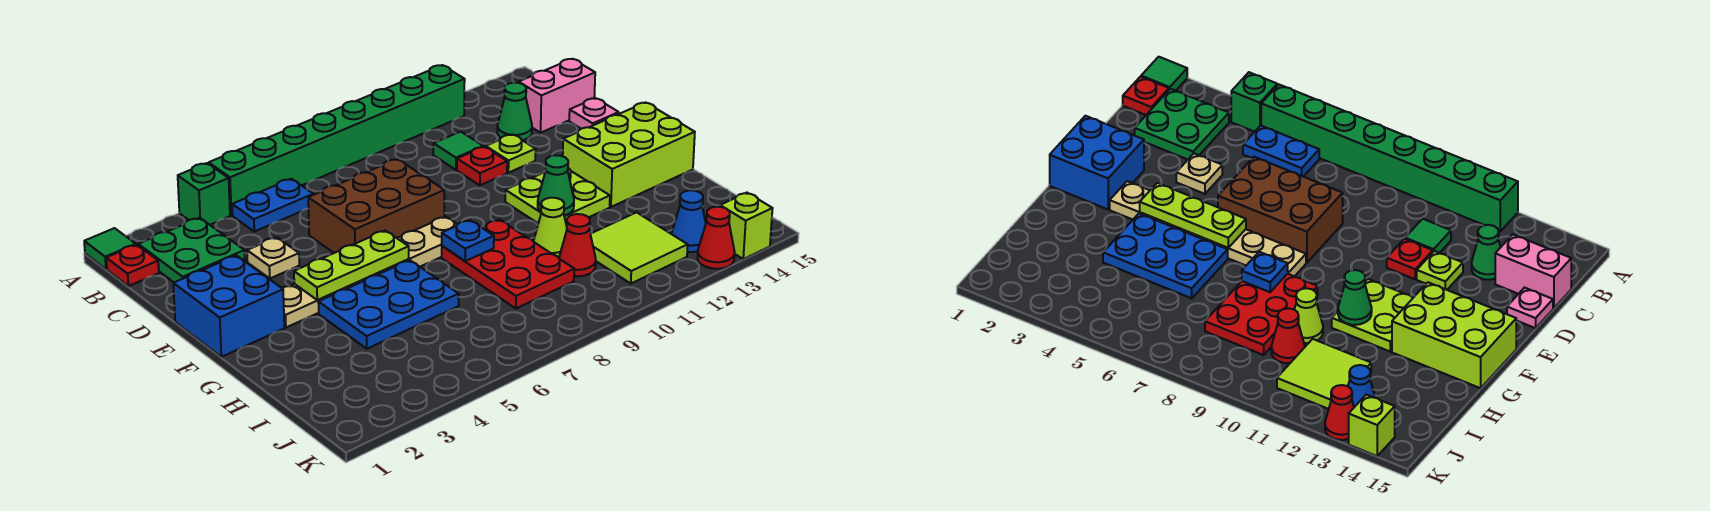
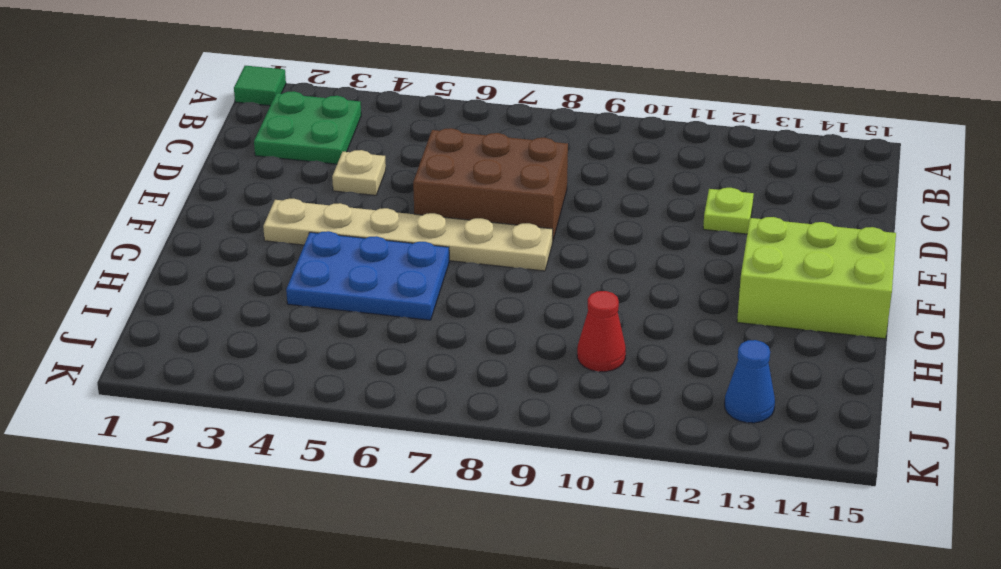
none -> green brick A4 level 1
none -> green brick A5:A12 level 1
none -> red plate B1 level 1

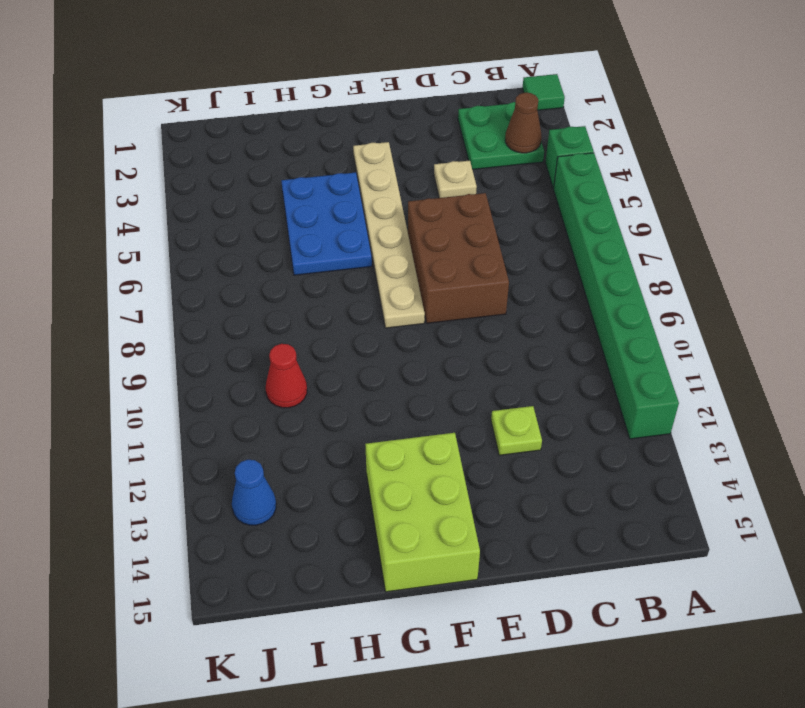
brown cone B3 level 2 -> none
none -> red plate B1 level 1
none -> blue plate B5:B6 level 1
none -> green tile C11 level 1

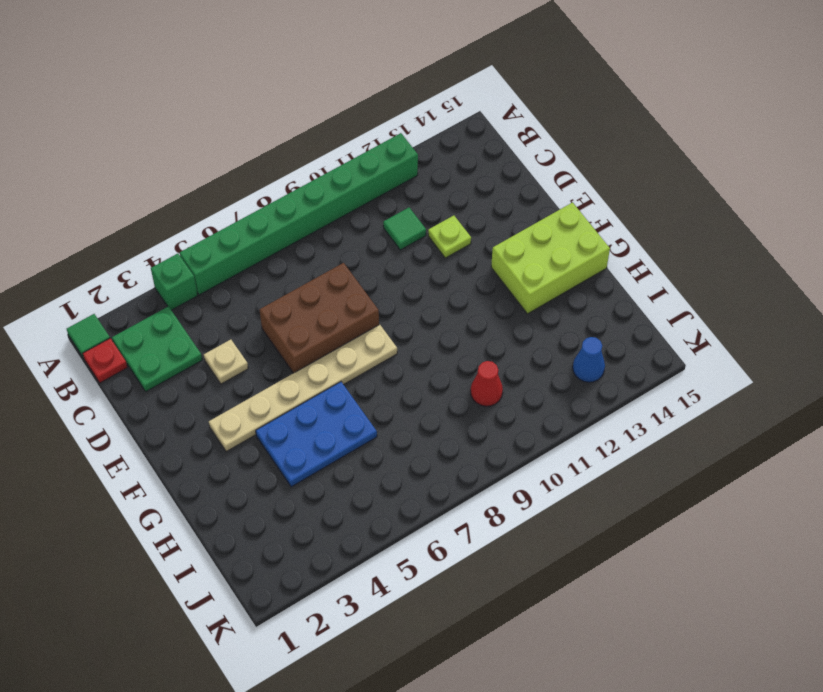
none -> blue plate B5:B6 level 1
none -> green cone C13 level 1
none -> pink brick C14:C15 level 1

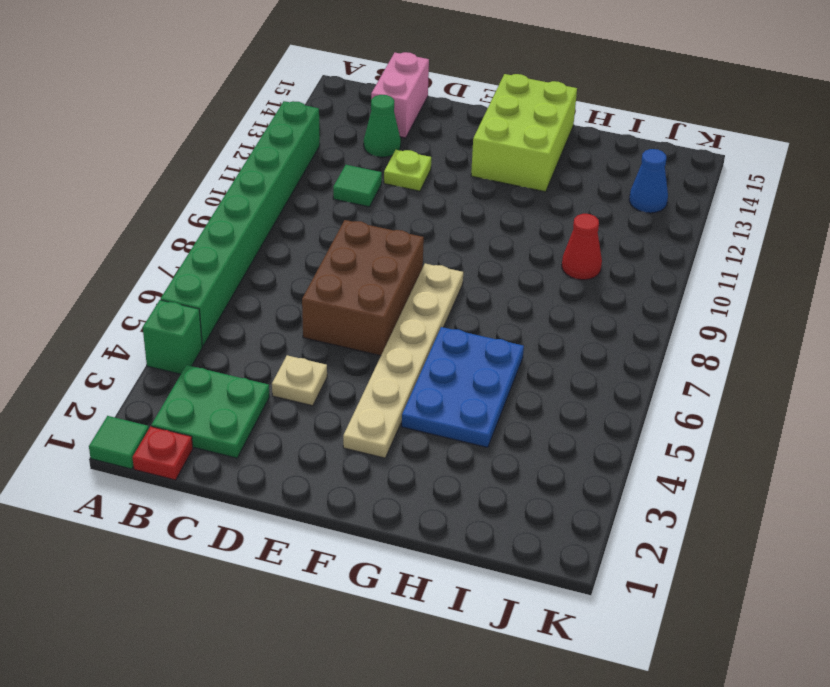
none -> blue plate B5:B6 level 1
none -> red plate D11 level 1
none -> pink plate D15 level 1

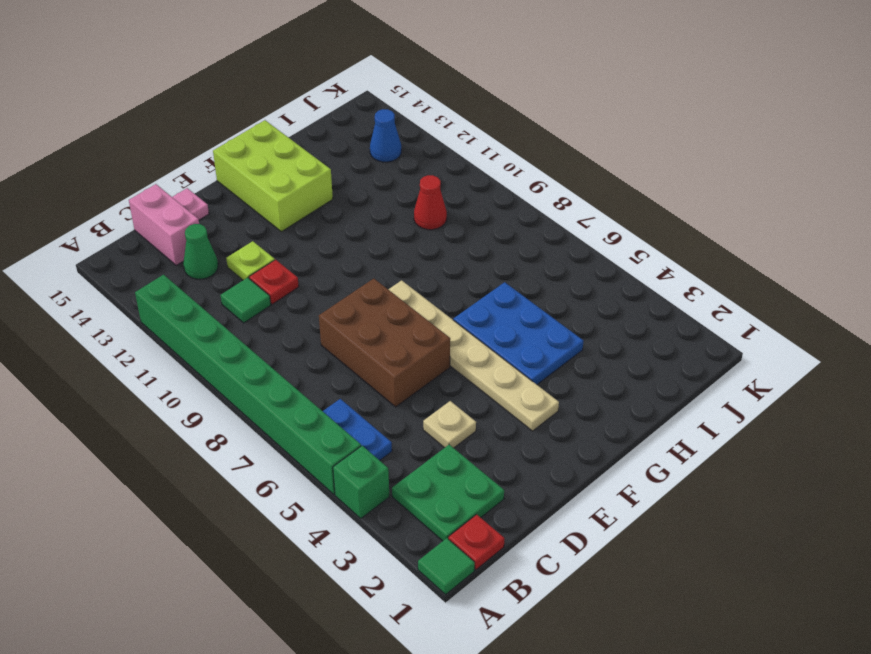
none -> blue brick E1:F2 level 1
none -> lime plate F11:G12 level 1
none -> red plate G8:I9 level 1

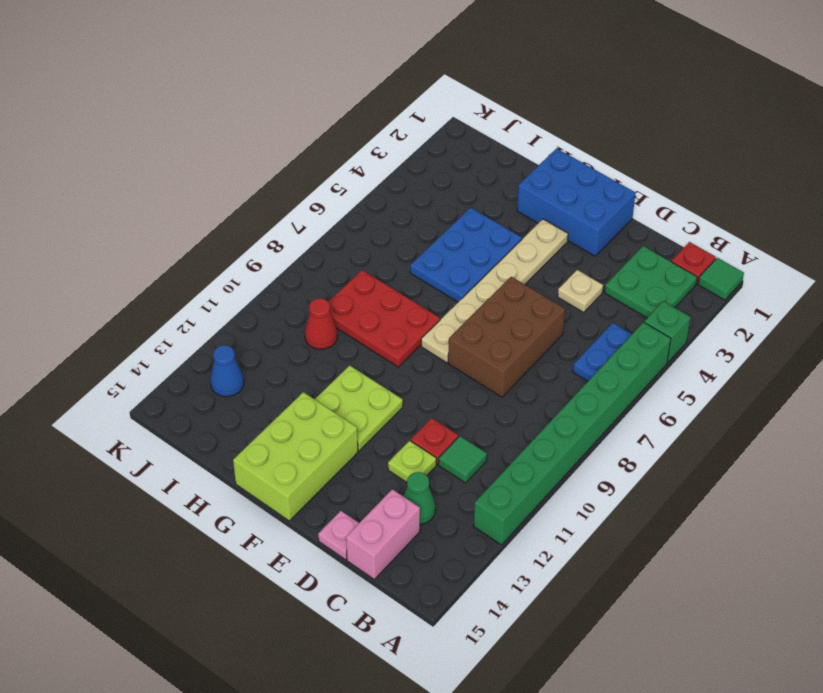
blue brick E1:G2 level 1 -> blue brick E1:F2 level 1
none -> lime cone H10 level 1
none -> lime tile I11:J12 level 1
none -> red cone K13 level 1

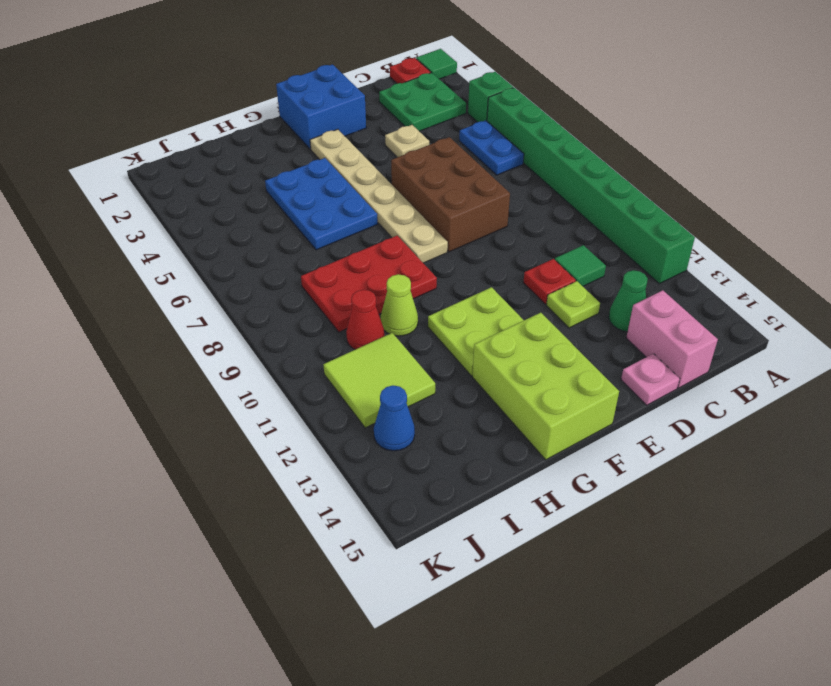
none -> red cone K13 level 1
none -> lime brick K14 level 1
none -> lime plate F4:F6 level 2

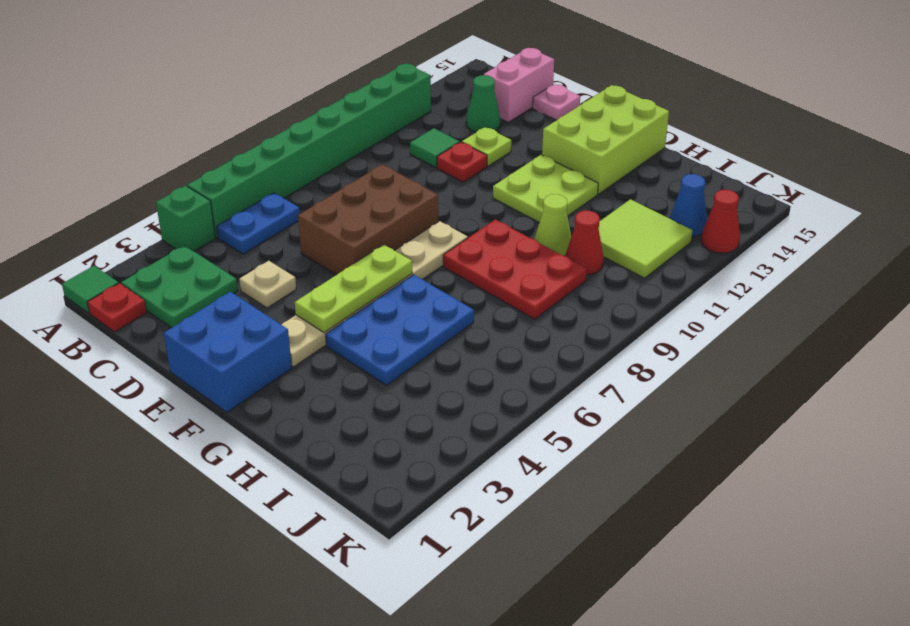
none -> lime brick K14 level 1
none -> blue plate G8 level 2
none -> green cone G11 level 2

